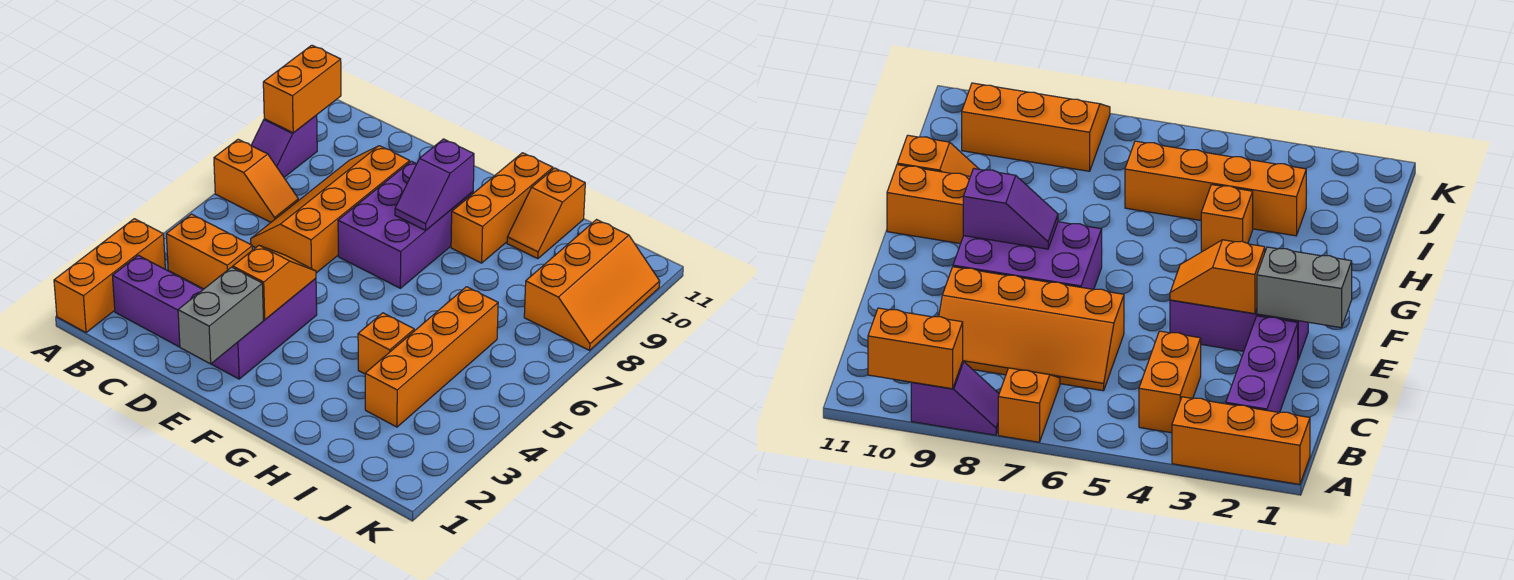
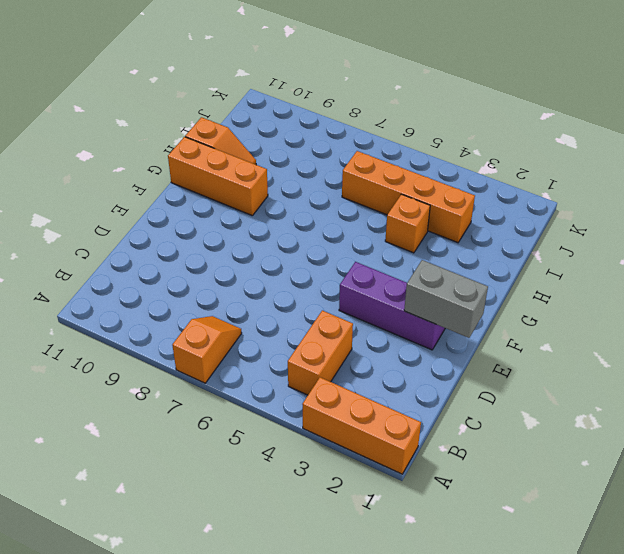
none -> purple slope A8:A9 level 1 top 9
none -> purple brick B2:D2 level 1
none -> orange slope C6:D9 level 1 top D

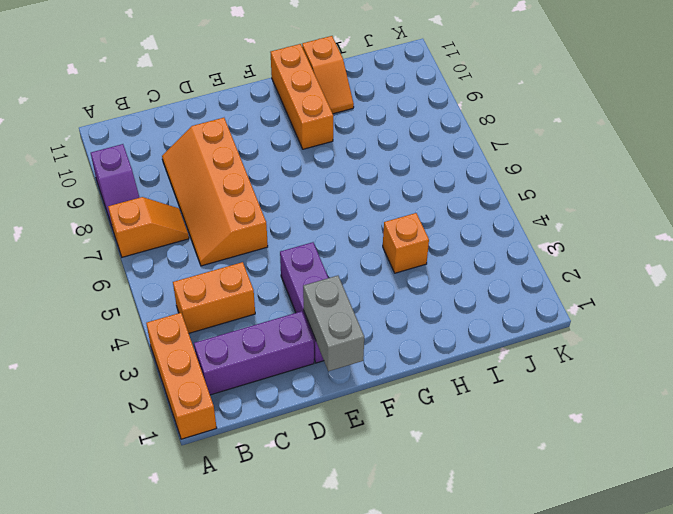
none -> purple brick E7:F9 level 1
none -> orange brick I3:I6 level 1
none -> orange slope J8:K10 level 1 top J

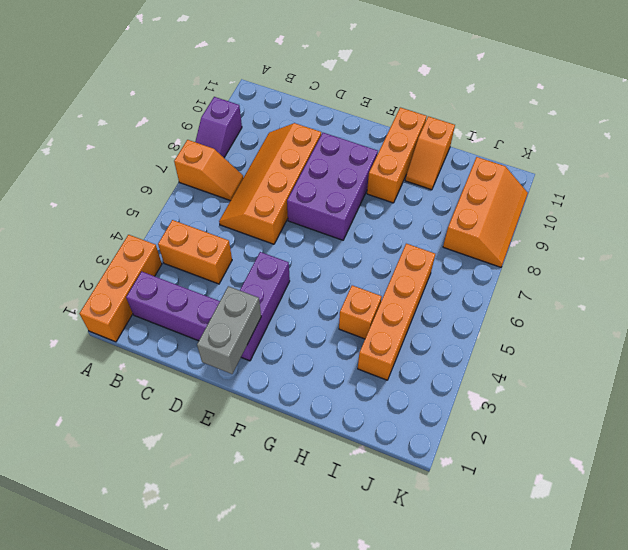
none -> orange brick A9:A10 level 2
none -> orange slope E3:E4 level 2 top 3
none -> purple slope F8:F9 level 2 top 9

